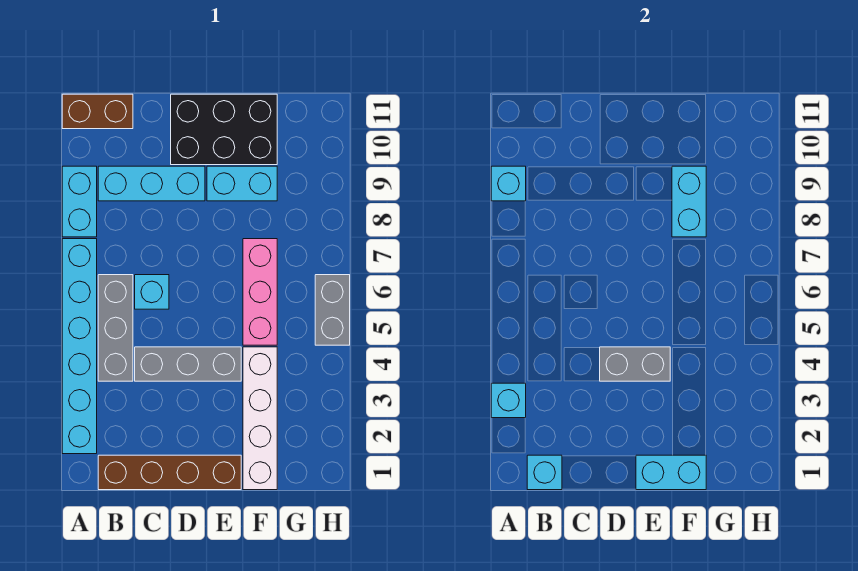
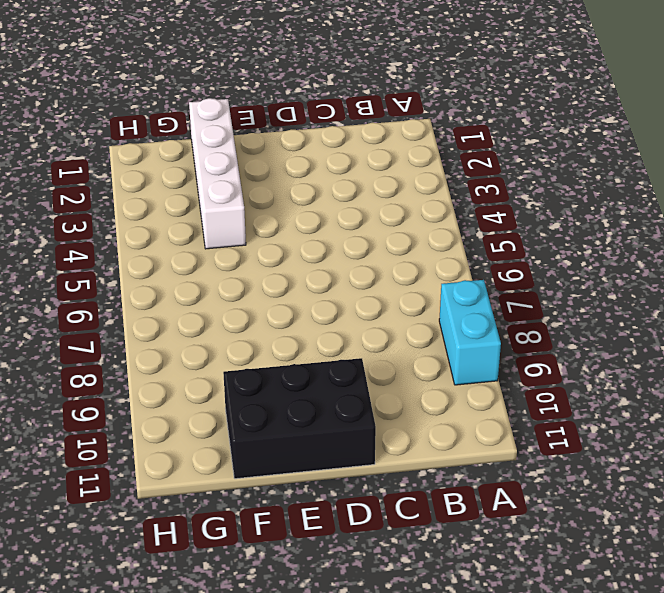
none -> cyan brick A2:A7 level 1
none -> brown brick A11:B11 level 1
none -> brown brick B1:E1 level 1

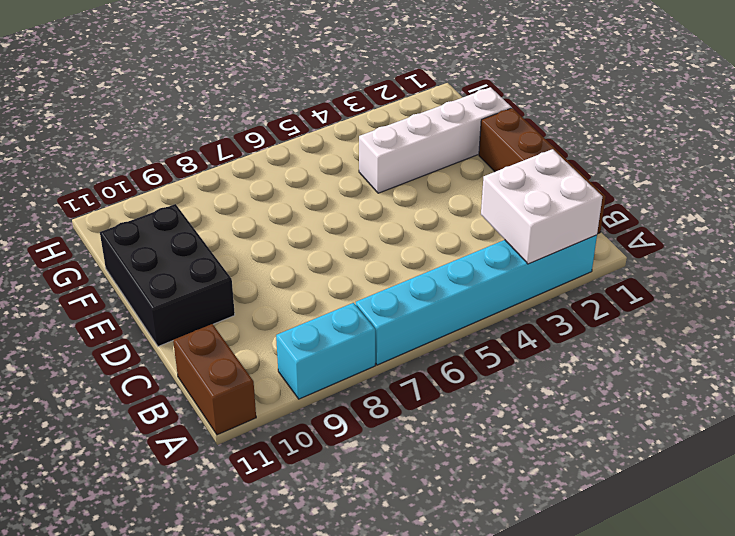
white brick A2:B3 level 2 -> cyan brick A3 level 2
none -> grey brick B4:B6 level 1
none -> cyan brick B9:D9 level 1
none -> grey brick C4:E4 level 1

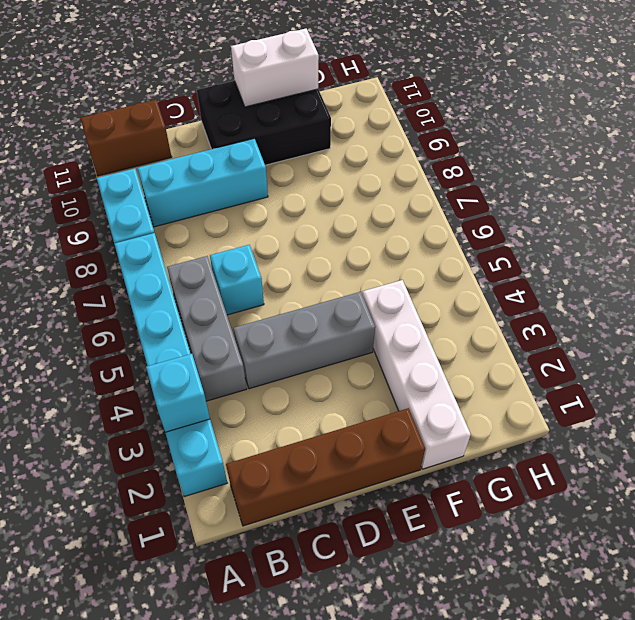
white brick E11:F11 level 2 -> none
none -> cyan brick E9:F9 level 1
none -> pink brick F5:F7 level 1
none -> grey brick H5:H6 level 1

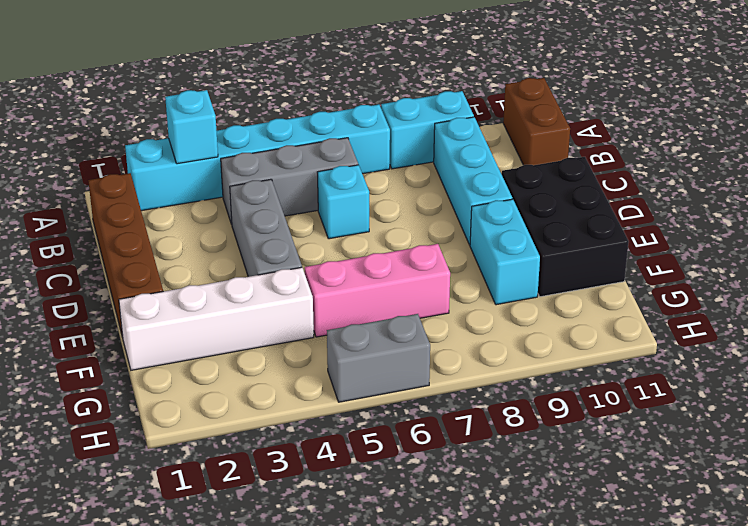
none -> cyan brick A9 level 2
none -> cyan brick B1 level 2
none -> grey brick D4:E4 level 2

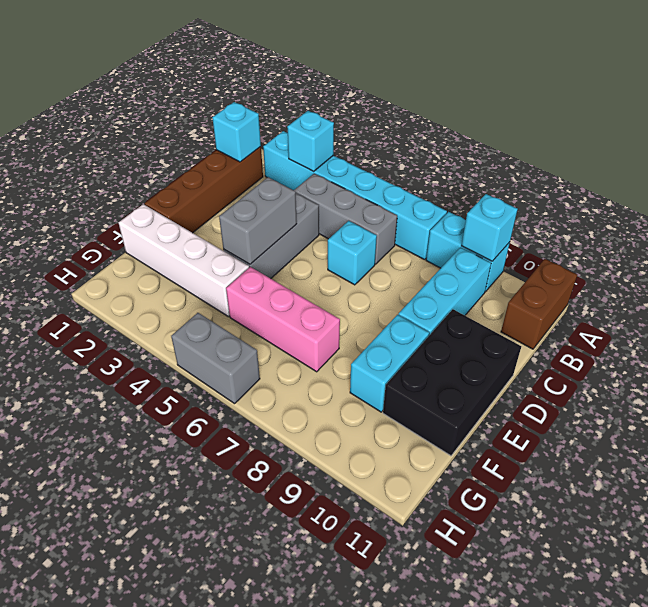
none -> cyan brick E1:F1 level 2
none -> cyan brick F8:F9 level 2

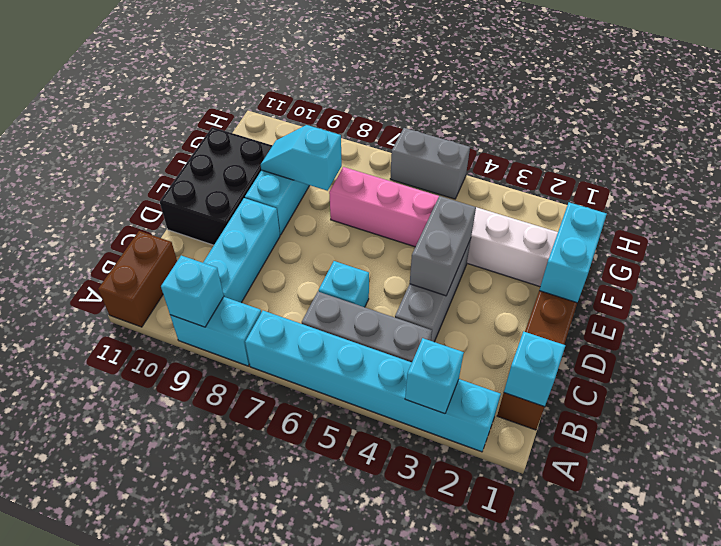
cyan slope F8:F9 level 2 top 8 -> cyan brick F8:F9 level 2

